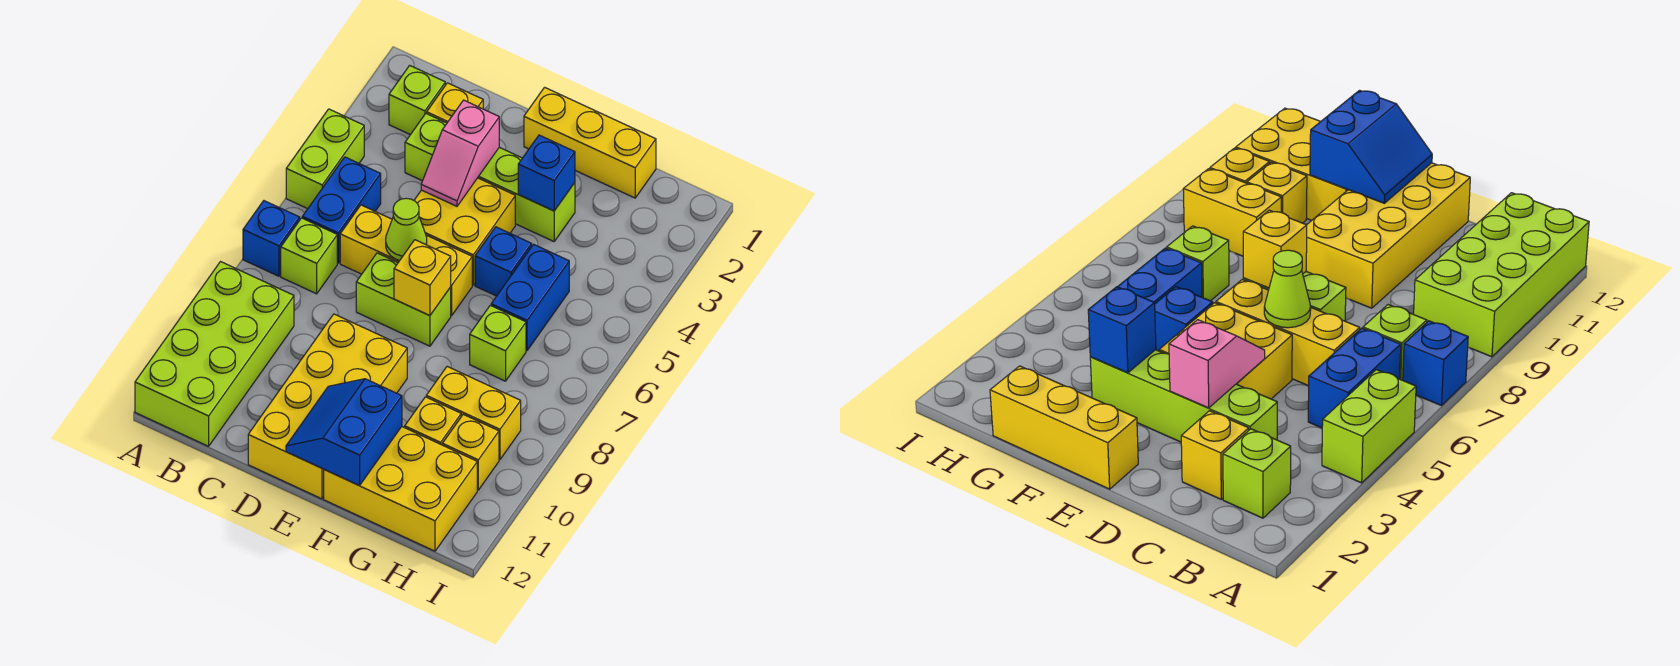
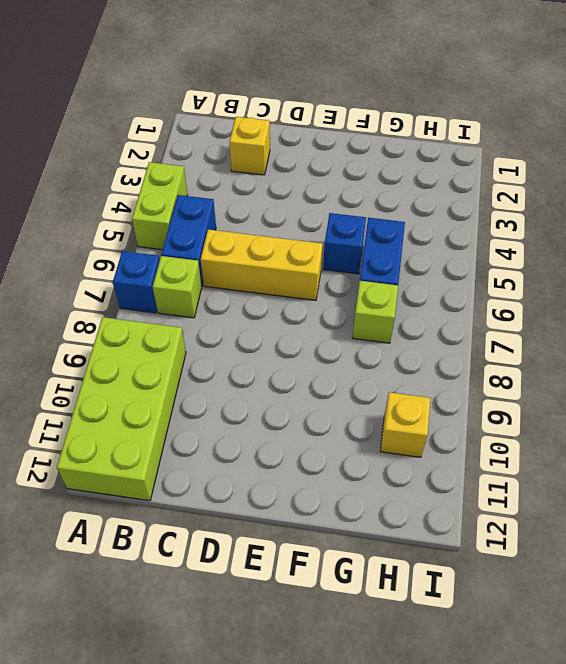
none -> lime brick B2 level 1
none -> lime brick C3:F3 level 1
none -> yellow brick D4:E5 level 1

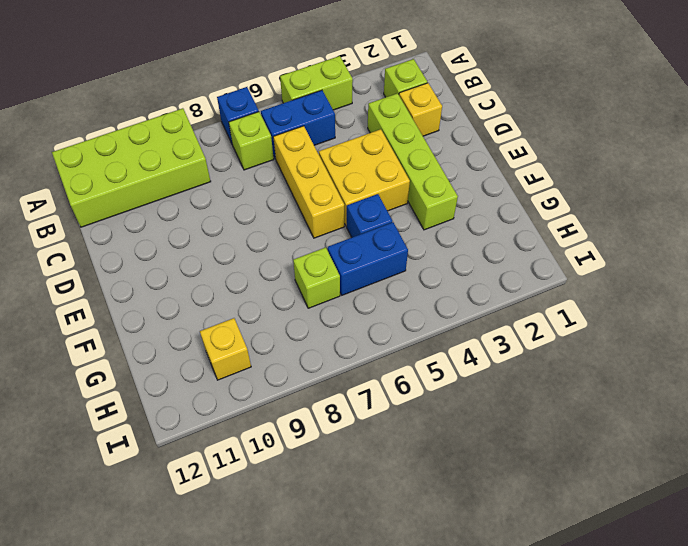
none -> lime brick D7:E7 level 1
none -> yellow brick D9:E12 level 1
none -> yellow brick E1:G1 level 1

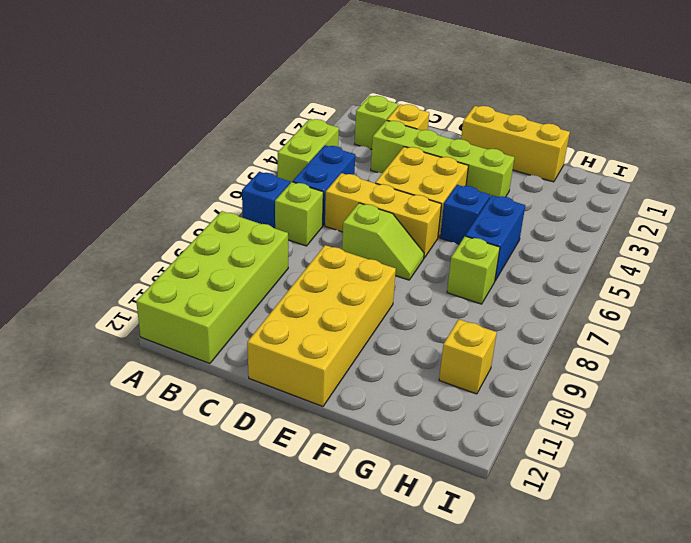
lime slope D7:E7 level 1 top D -> lime brick D7:E7 level 1
none -> yellow brick F11:H12 level 1
none -> yellow brick G9:H9 level 1
none -> yellow brick G10 level 1

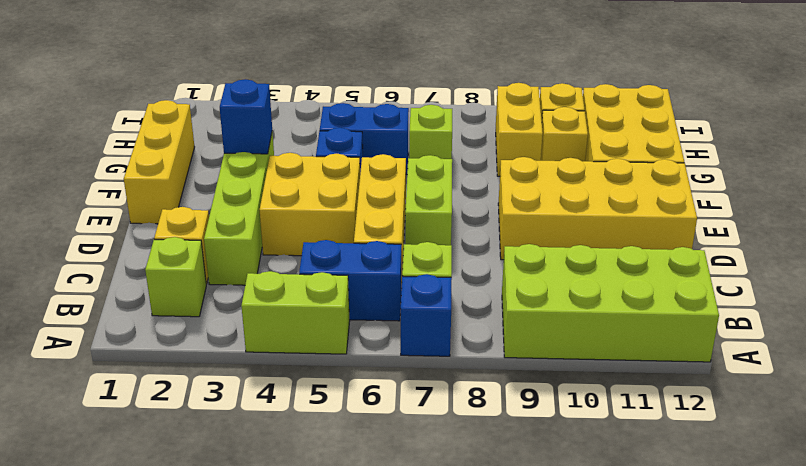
none -> pink slope D3:D4 level 2 top 3
none -> lime cone D6 level 2
none -> yellow brick E7 level 2

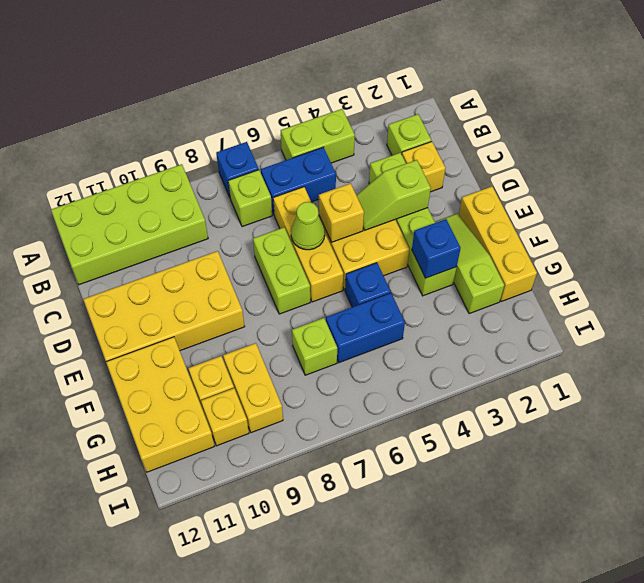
lime slope D3:D4 level 2 top 3 -> pink slope D3:D4 level 2 top 3
yellow brick D5 level 2 -> yellow brick E7 level 2
lime slope E2:G2 level 1 top G -> none
none -> blue slope E11:F12 level 2 top F

